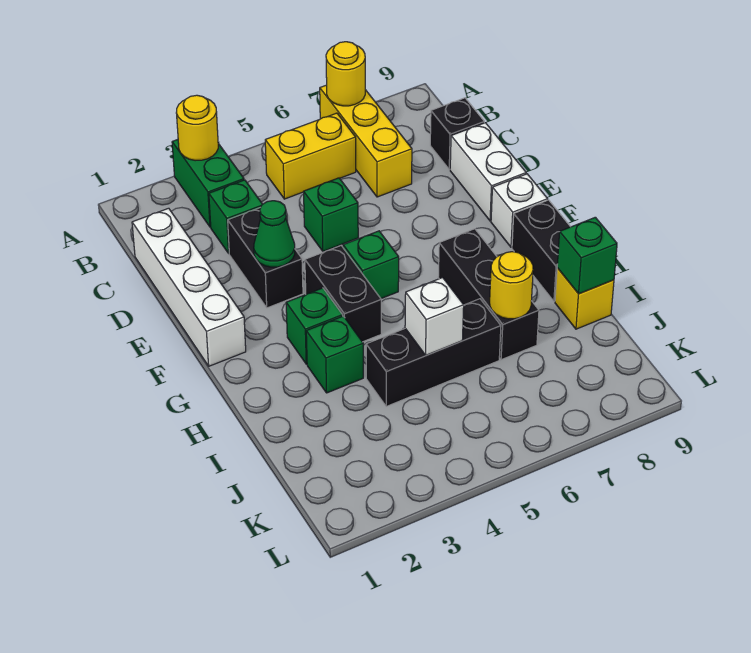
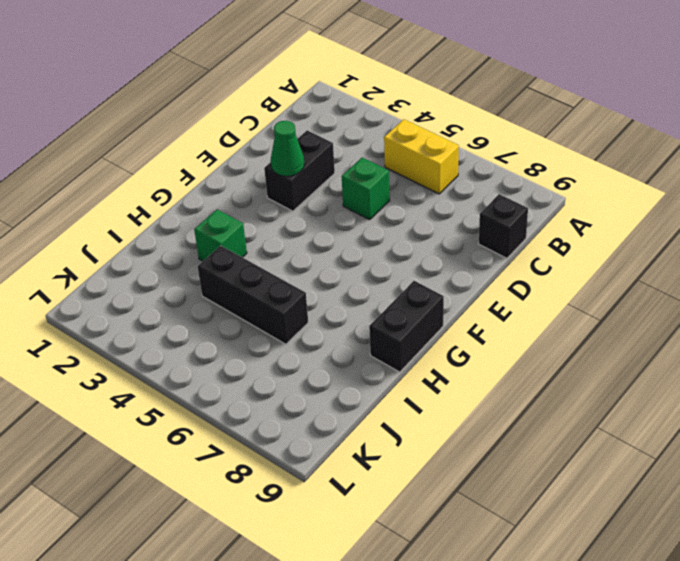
none -> green brick A3:B3 level 1
none -> yellow brick A7:C7 level 1
none -> white brick C1:F1 level 1

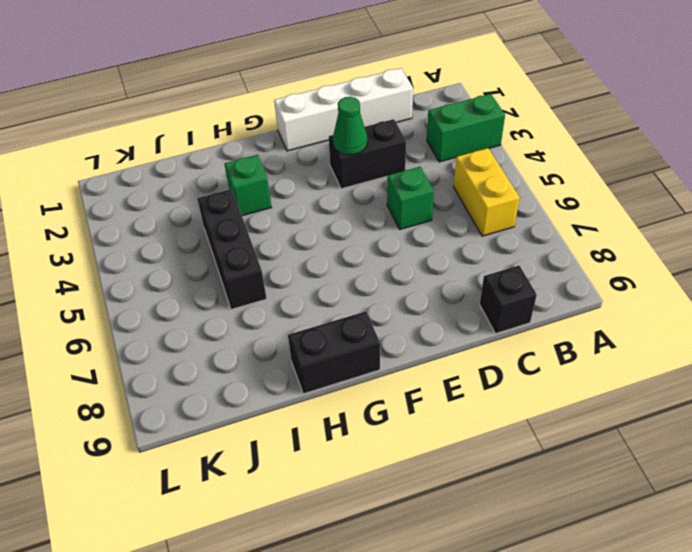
none -> yellow brick A7:C7 level 1
none -> green brick C3 level 1
none -> white brick D9:E9 level 1

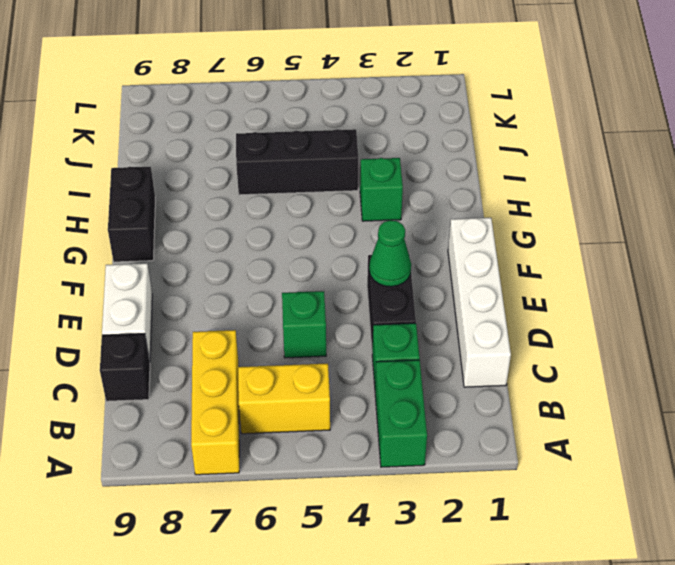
none -> black brick F4:G4 level 1
none -> green brick F5 level 1
none -> white brick F9 level 1

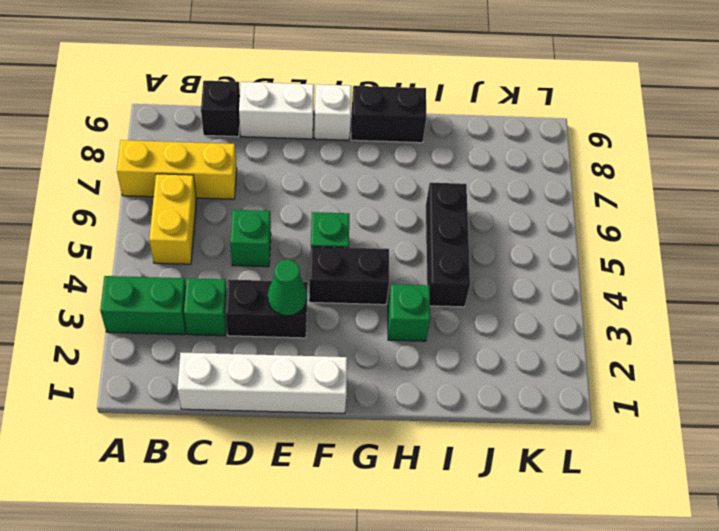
none -> green brick G3 level 1
none -> black brick G7:I7 level 1
none -> yellow brick I9 level 1

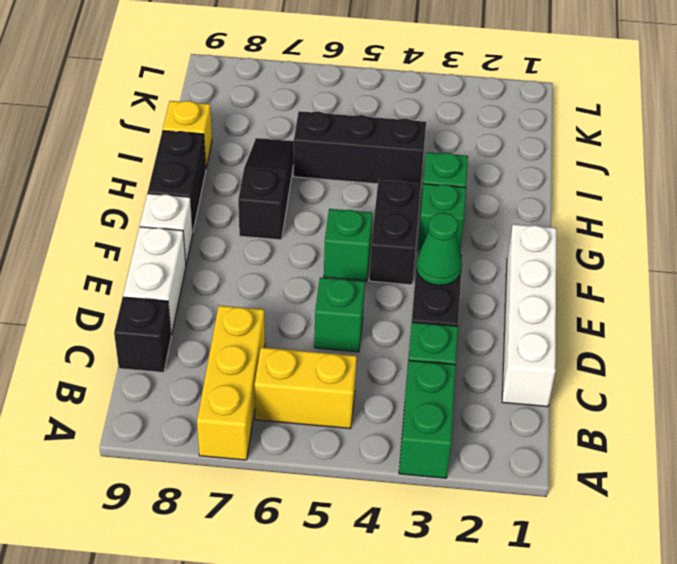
black slope G7:I7 level 1 top G -> black brick G7:I7 level 1
none -> yellow round brick A3 level 2
none -> yellow round brick A7 level 2
none -> white brick I5 level 2

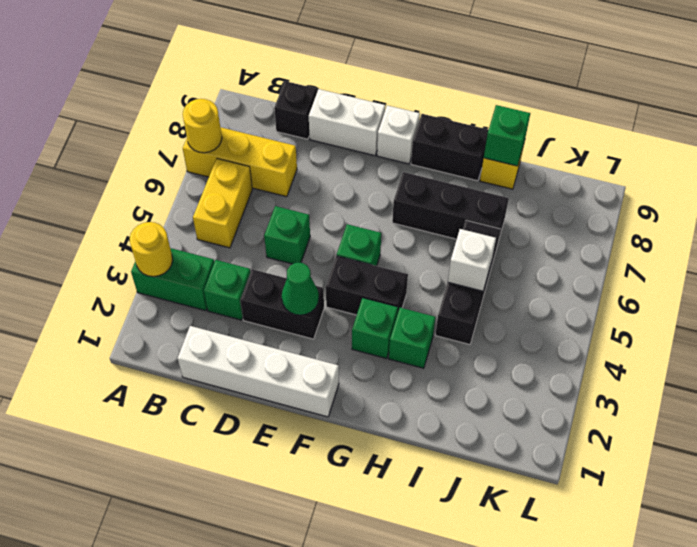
none -> yellow round brick I7 level 2

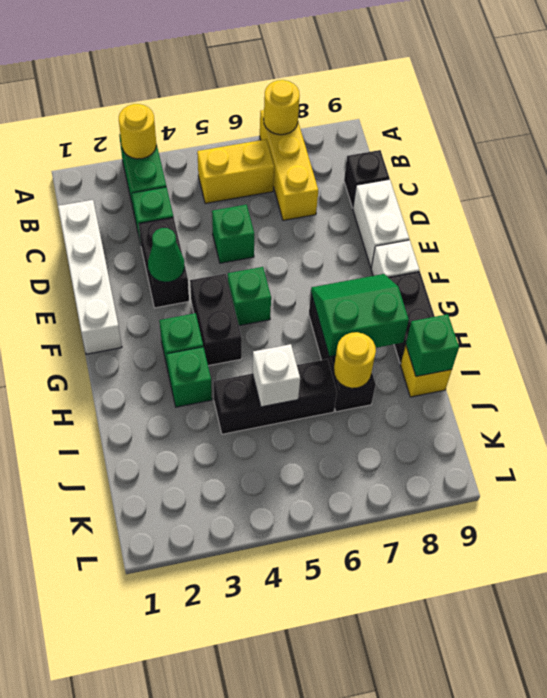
green slope G7:H8 level 2 top H -> none

